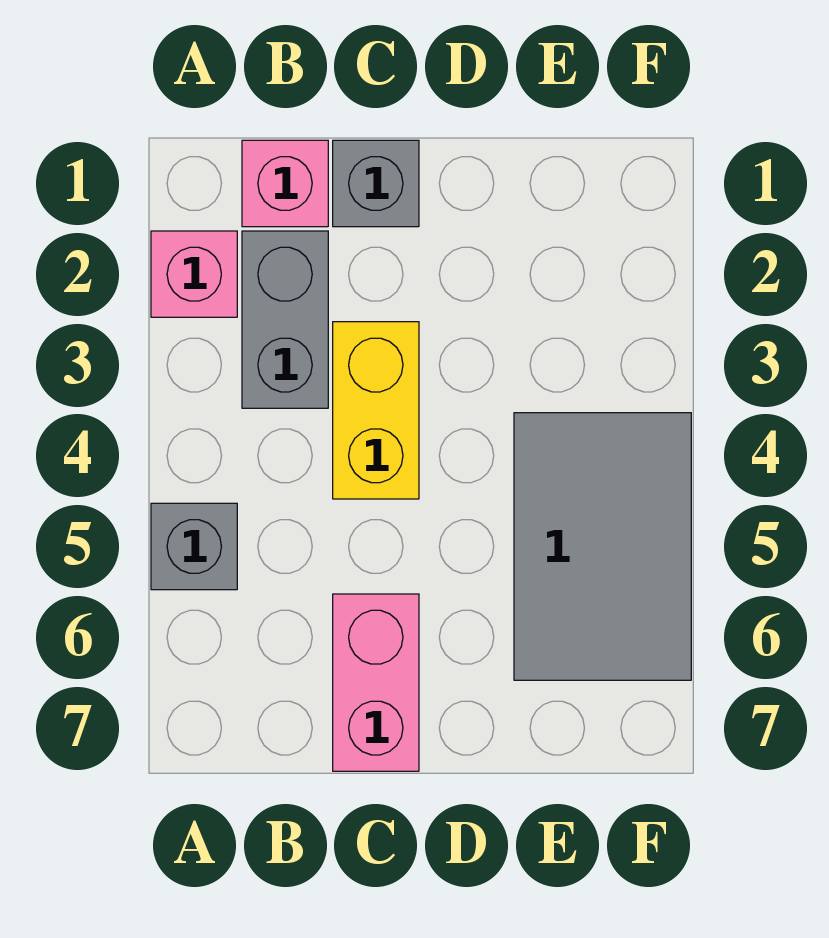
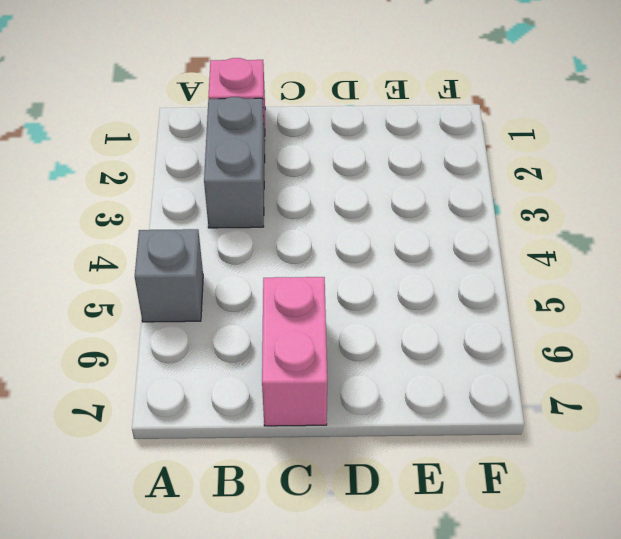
none -> pink brick A2 level 1
none -> grey brick C1 level 1

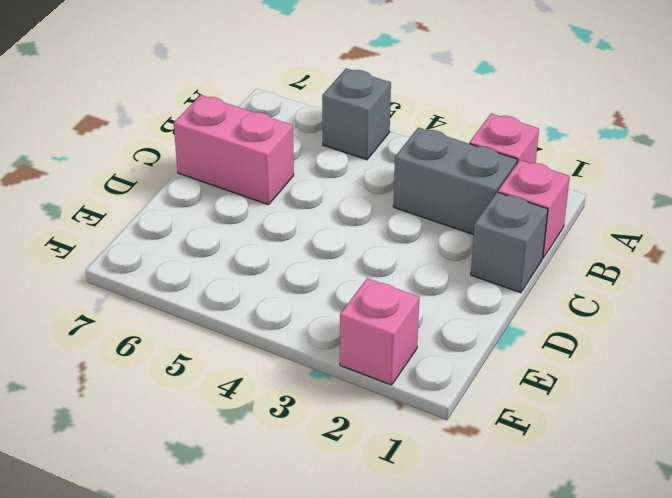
pink brick F2 level 1 -> none
none -> yellow brick C3:C4 level 1
none -> grey tile E4:F6 level 1

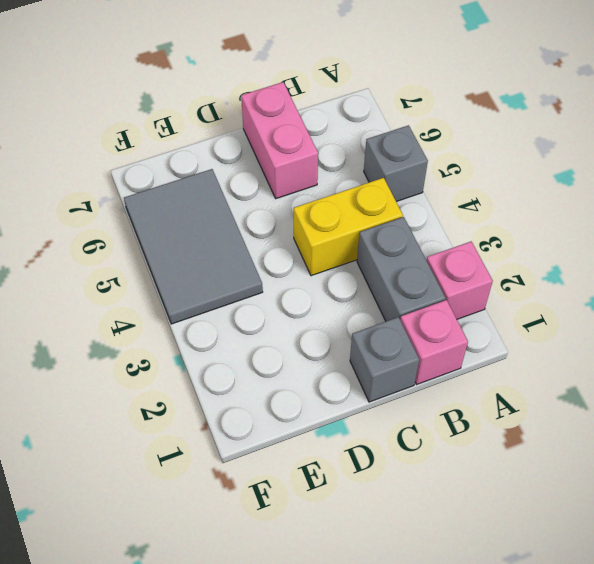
yellow brick B4:C4 level 1 -> yellow brick C3:C4 level 1

